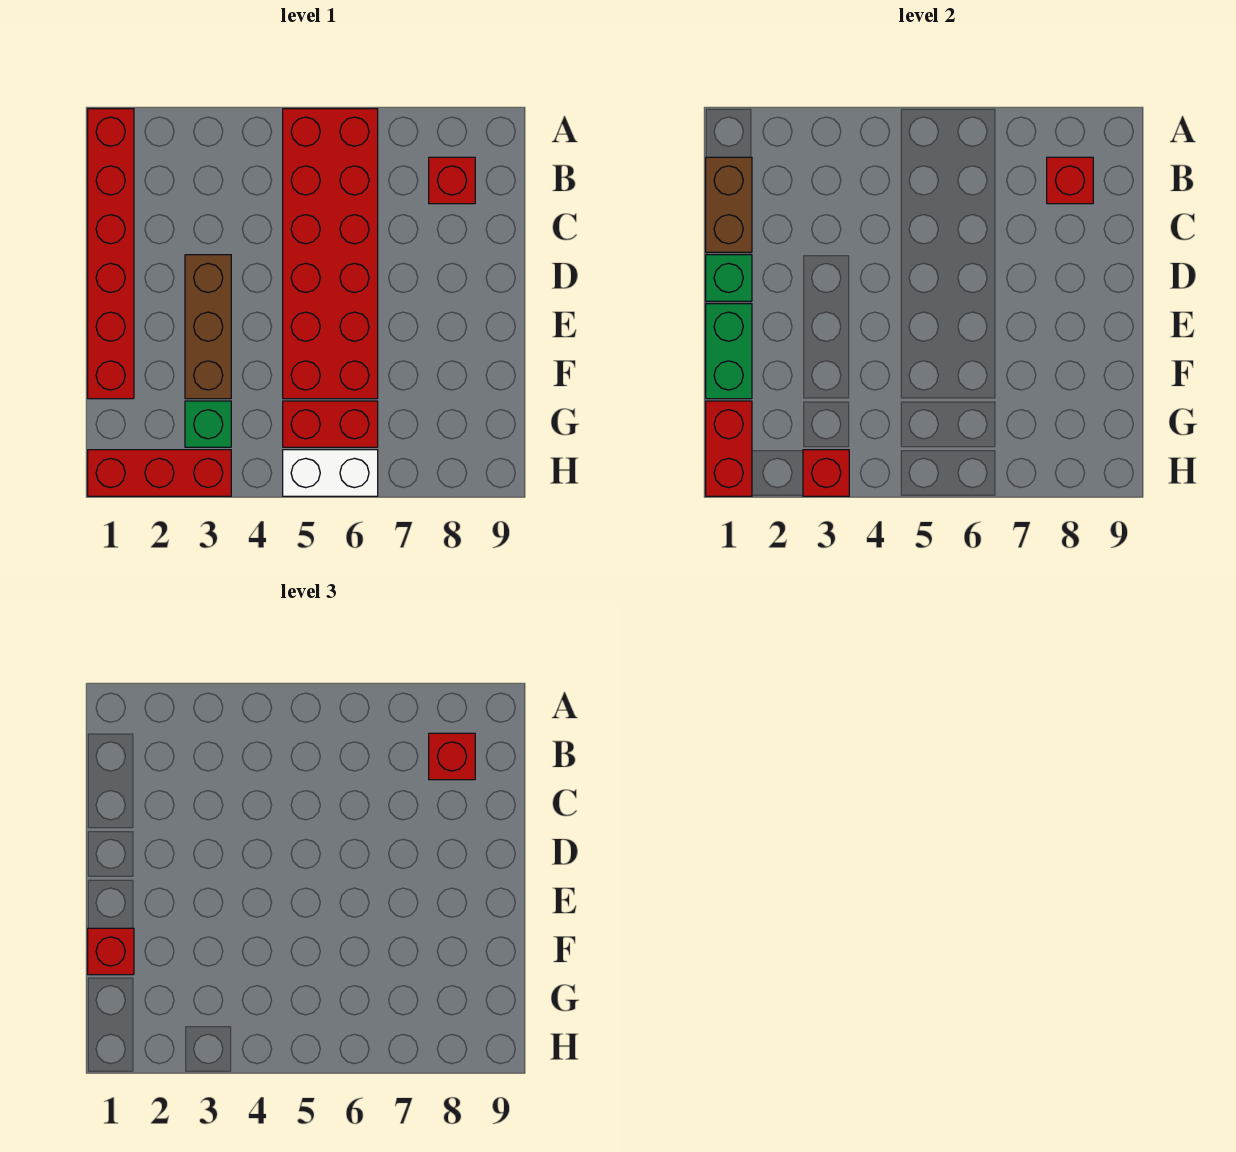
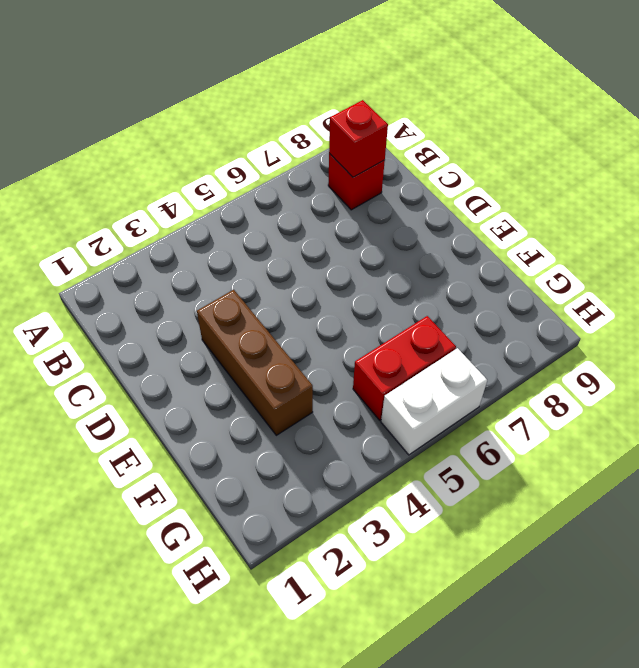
none -> red brick A1:F1 level 1
none -> red brick A5:F6 level 1
none -> green brick G3 level 1

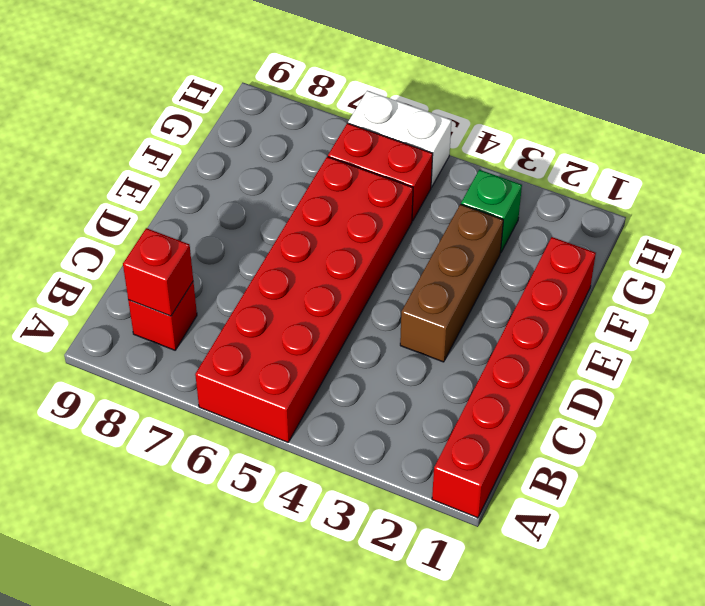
none -> red brick H1:H3 level 1
none -> brown brick B1:C1 level 2
none -> green brick D1 level 2

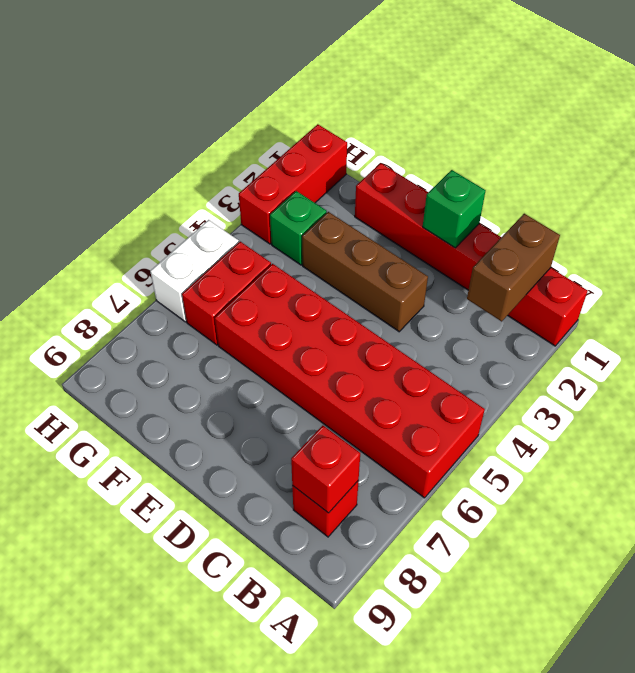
brown brick B1:B2 level 2 -> brown brick B1:C1 level 2
none -> green brick E1:F1 level 2
none -> red brick G1:H1 level 2
none -> red brick H3 level 2

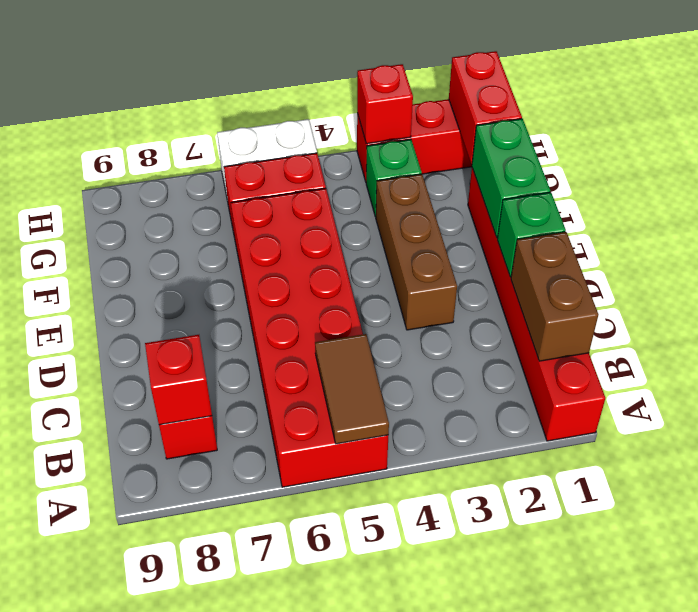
brown tile A5:B5 level 2 -> none
none -> red brick B8 level 3
none -> red brick F1 level 3

